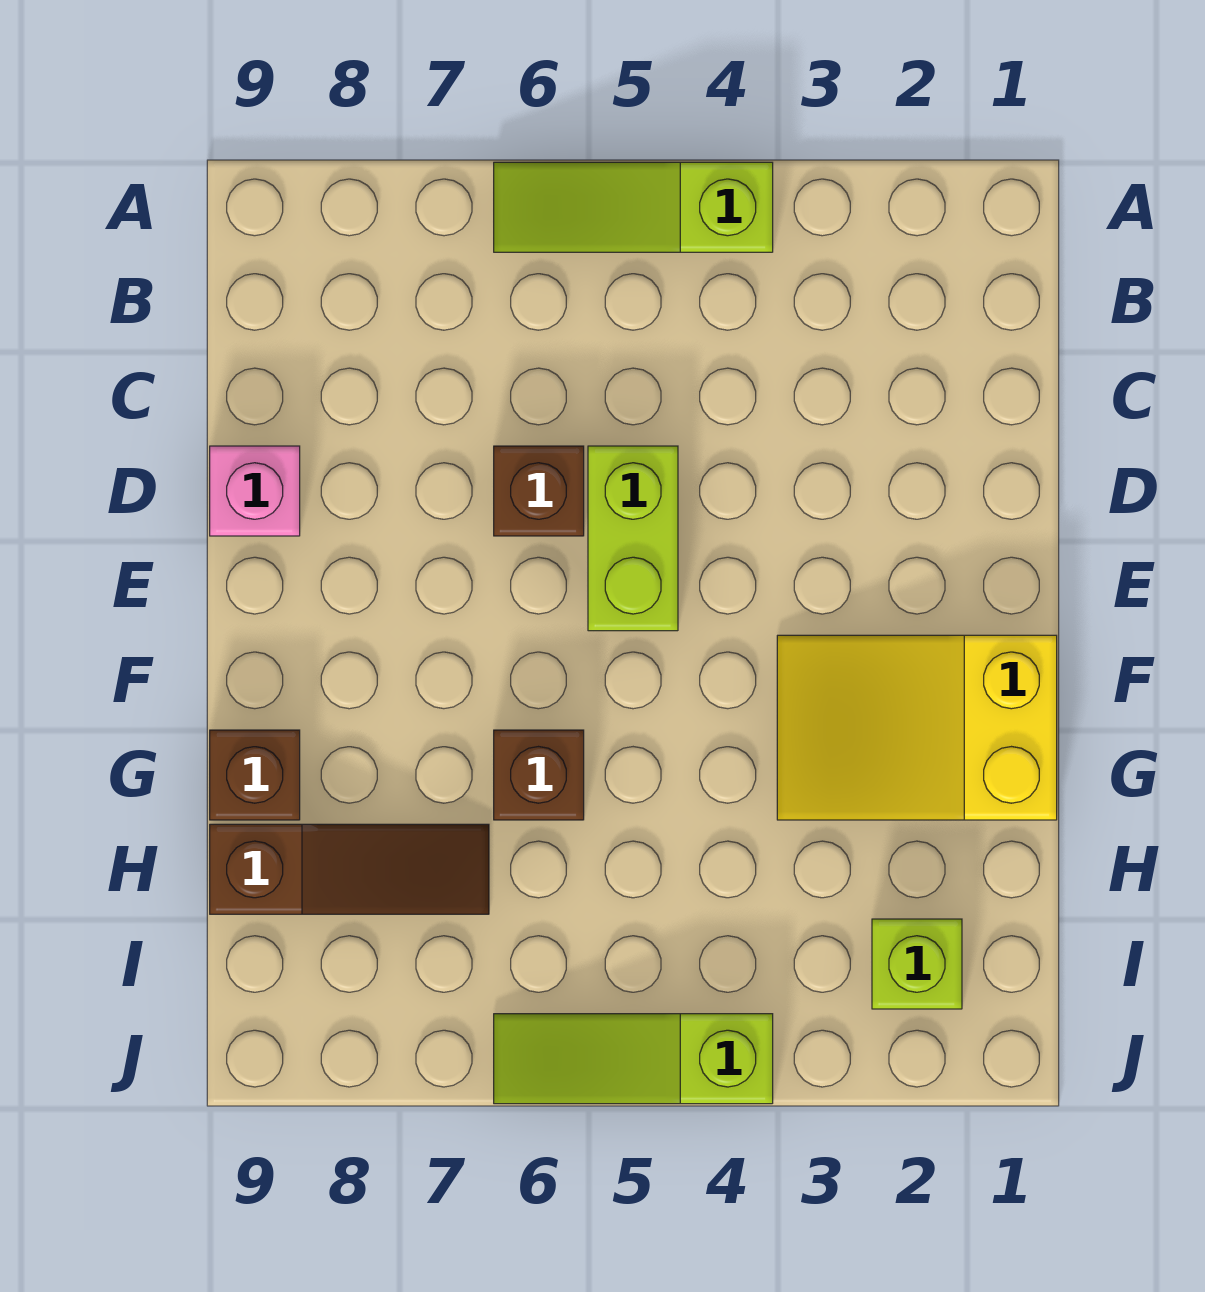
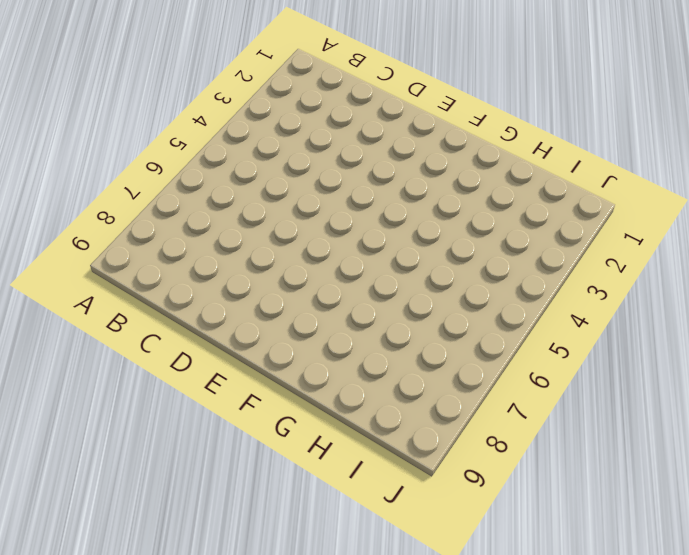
none -> lime slope A4:A6 level 1 top 4
none -> lime brick D5:E5 level 1

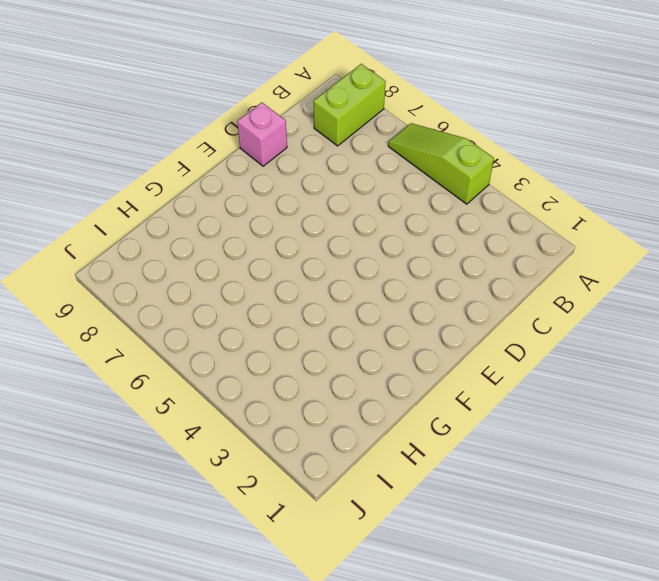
lime brick A8:B8 level 1 -> lime brick D5:E5 level 1
none -> brown brick D6 level 1
none -> yellow slope F1:G3 level 1 top 1

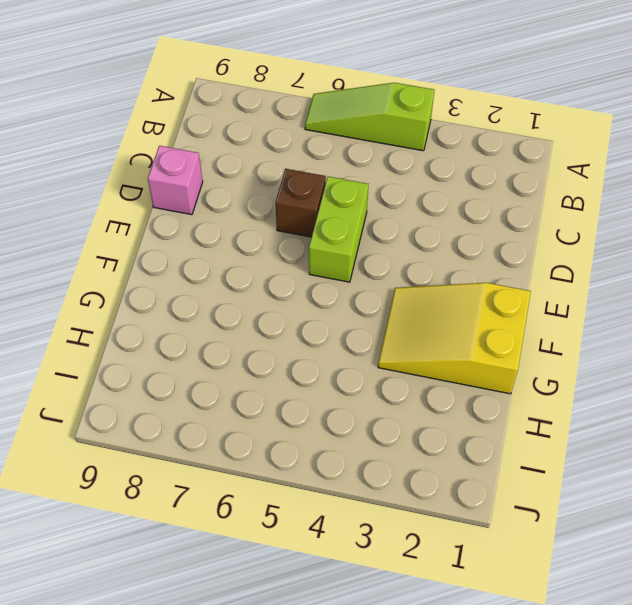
none -> brown brick G6 level 1
none -> brown brick G9 level 1

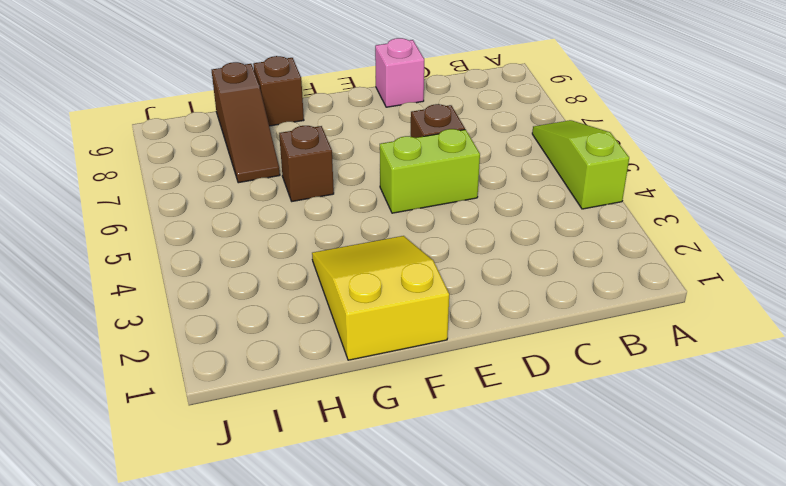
none -> lime brick I2 level 1
none -> lime slope J4:J6 level 1 top 4

